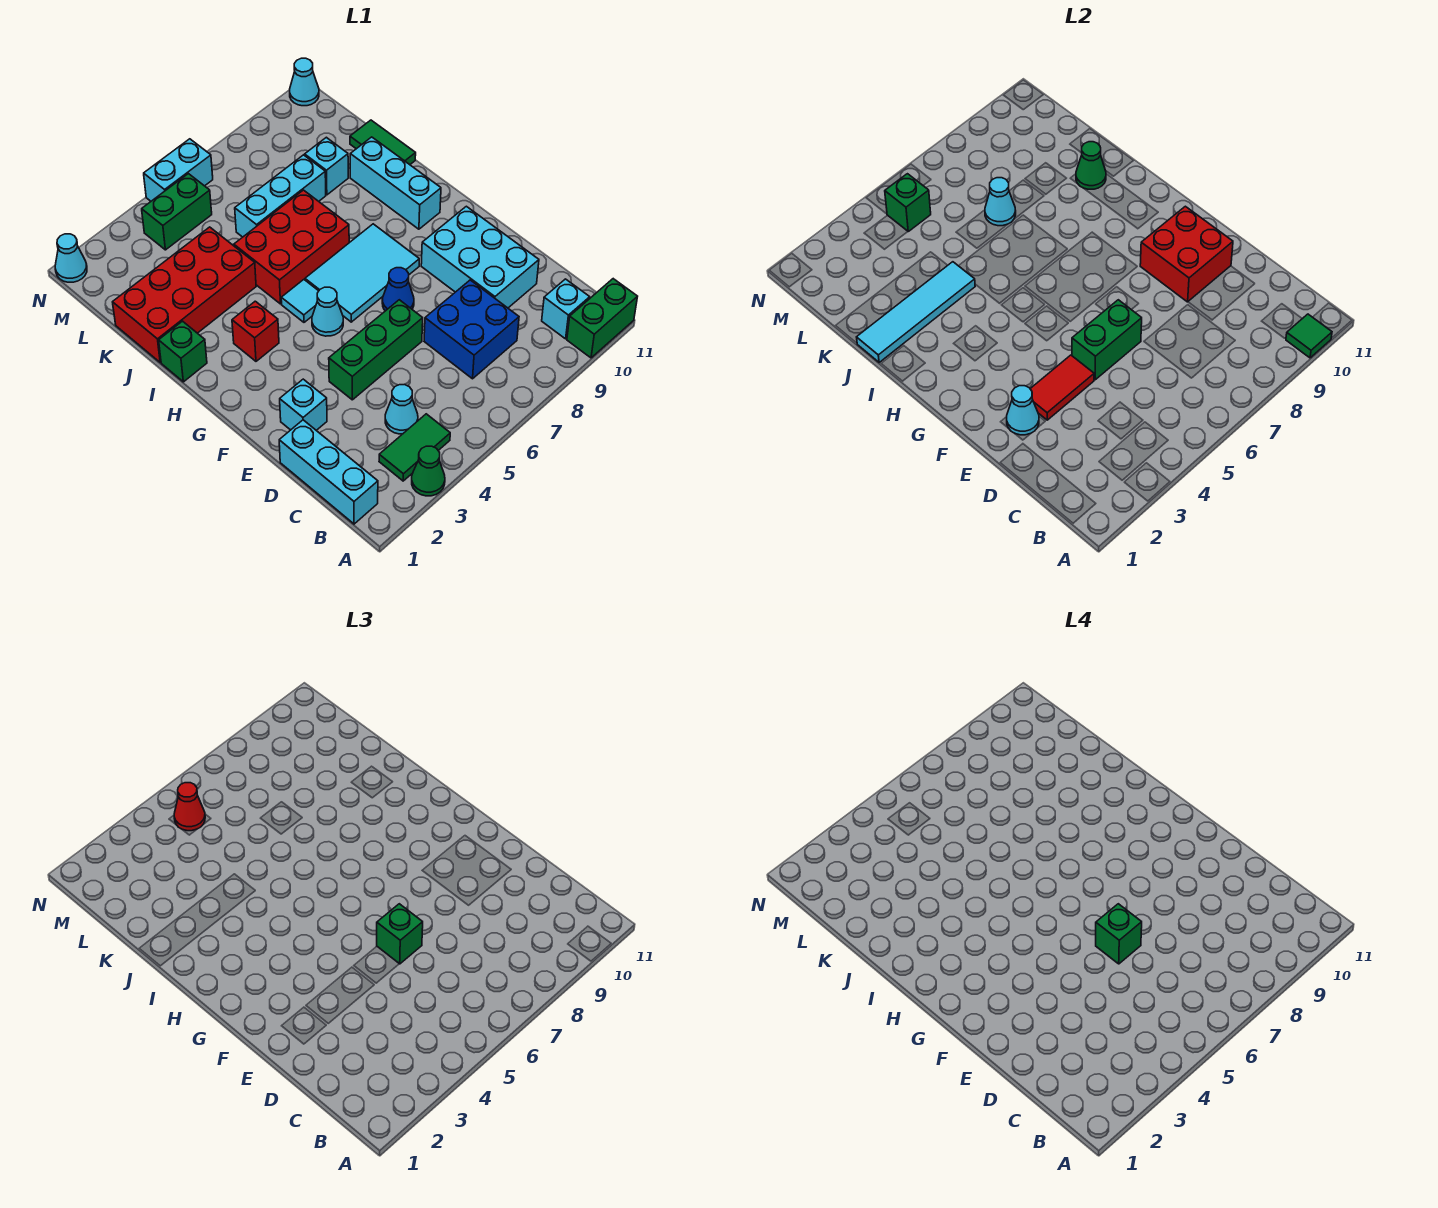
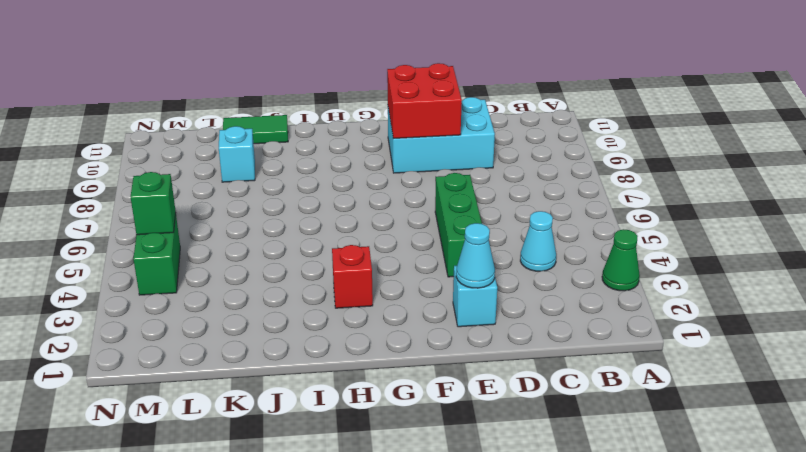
none -> green brick A10:A11 level 1
none -> cyan brick B1:D1 level 1
none -> green tile B3:B4 level 1
none -> cyan brick B10 level 1

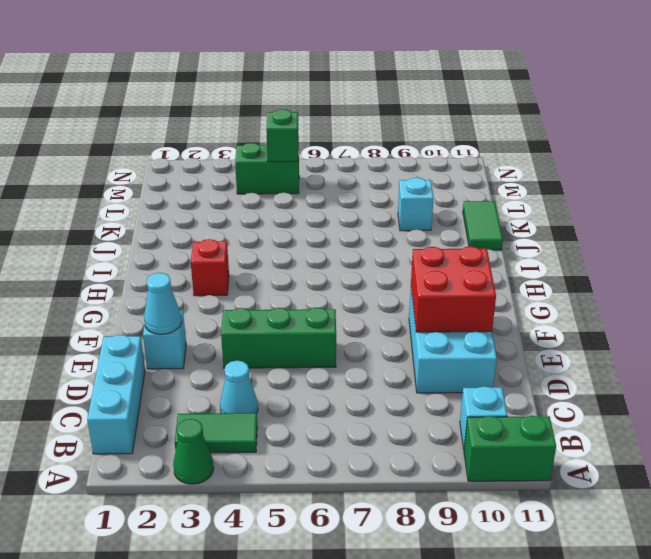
none -> blue brick C7:D8 level 1
none -> blue cone F7 level 1
none -> cyan cone G5 level 1
none -> cyan tile G6:H8 level 1

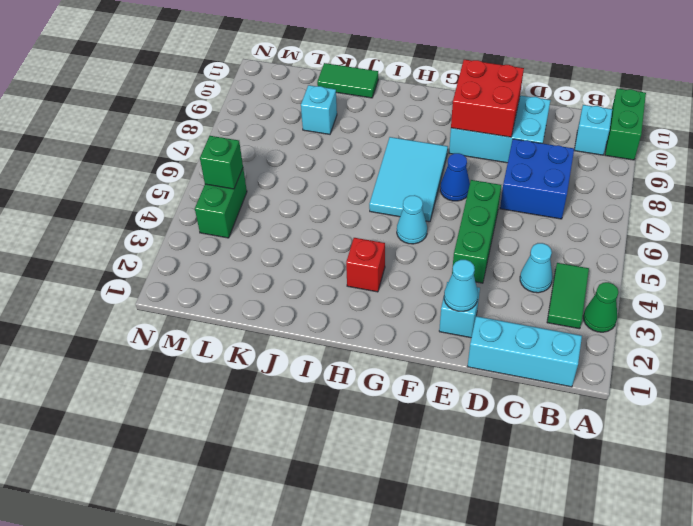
none -> cyan tile H5 level 1
none -> cyan brick H10:J10 level 1
none -> green brick I1 level 1
none -> red brick I5:J7 level 1

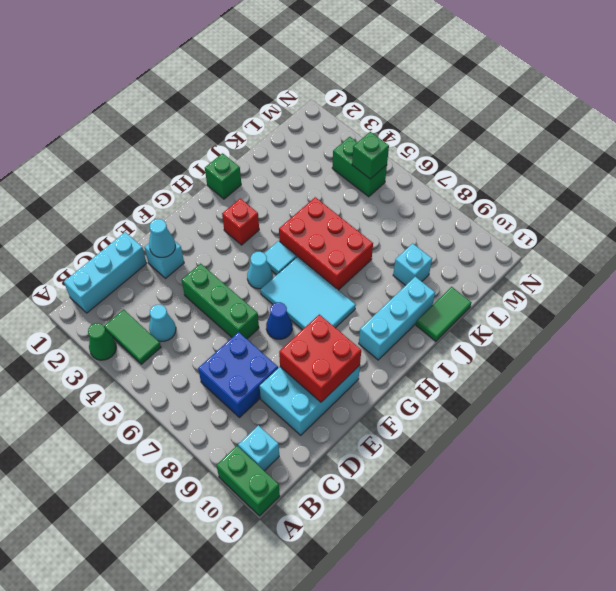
none -> red brick J1:K4 level 1
none -> cyan brick K6:K8 level 1
none -> cyan cone N1 level 1
none -> cyan brick N5:N6 level 1

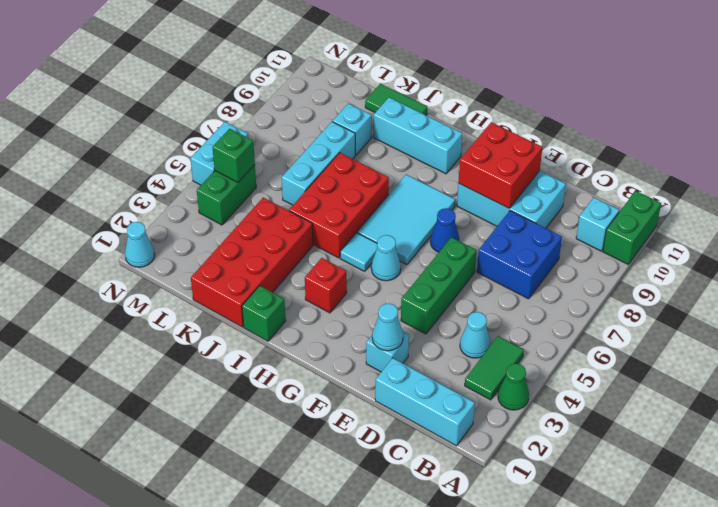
none -> cyan cone N11 level 1
none -> green tile A10 level 2
none -> red tile E3:E4 level 2
none -> green brick E5:E6 level 2

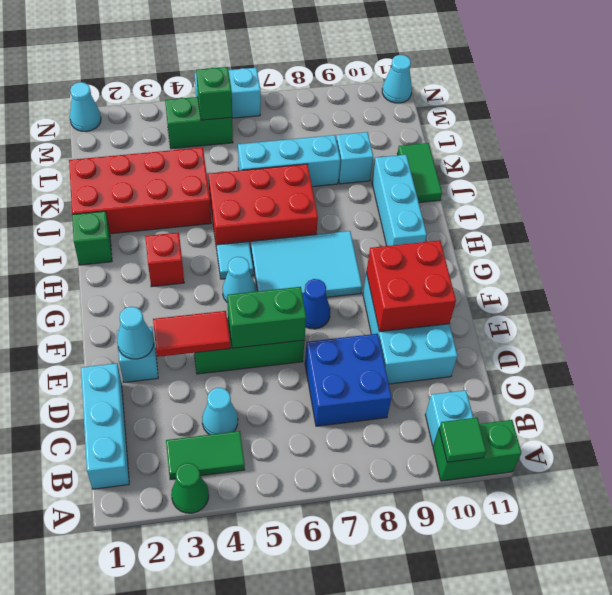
none -> cyan tile J1:J4 level 2
none -> green cone J10 level 2
none -> cyan cone K7 level 2
none -> green brick E6 level 3

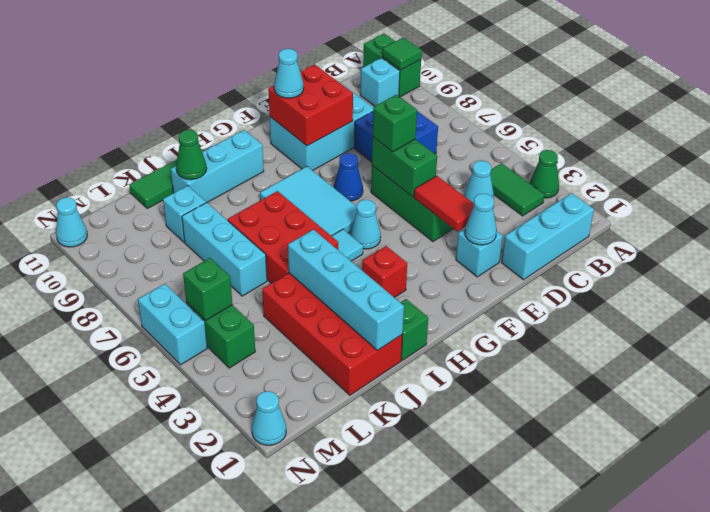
cyan cone F10 level 3 -> cyan cone K7 level 2
cyan brick J1:J4 level 2 -> cyan tile J1:J4 level 2
none -> red cone M5 level 3
none -> green brick E6 level 4

